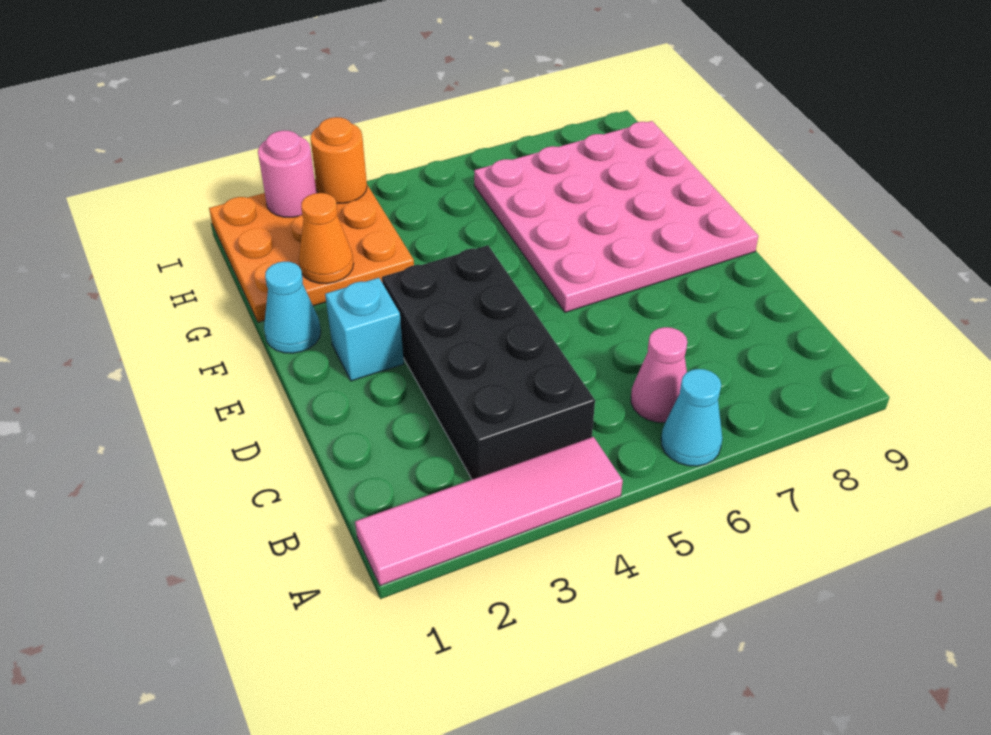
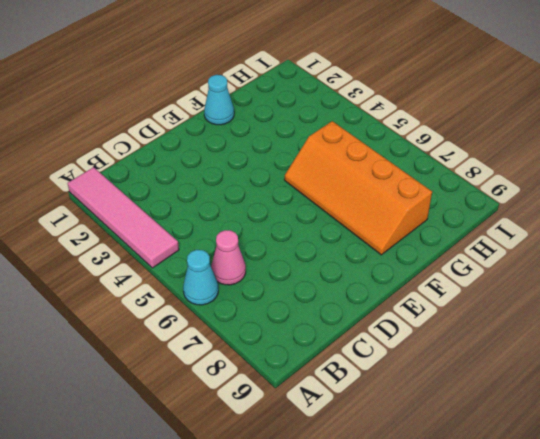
orange slope F5:G8 level 1 top G -> pink plate E6:H9 level 1
none -> black brick B3:E4 level 1
none -> cyan brick E2 level 1

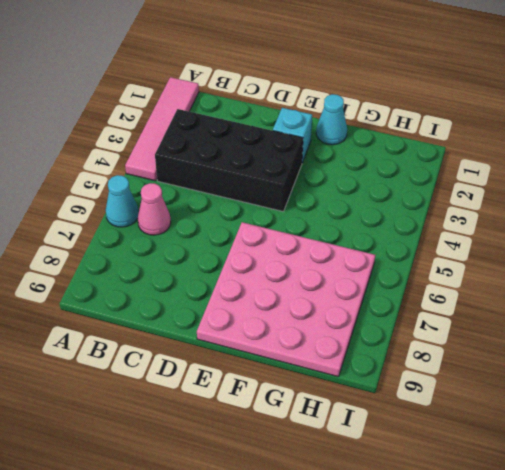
none -> orange plate G1:I3 level 1
none -> orange cone G2 level 2

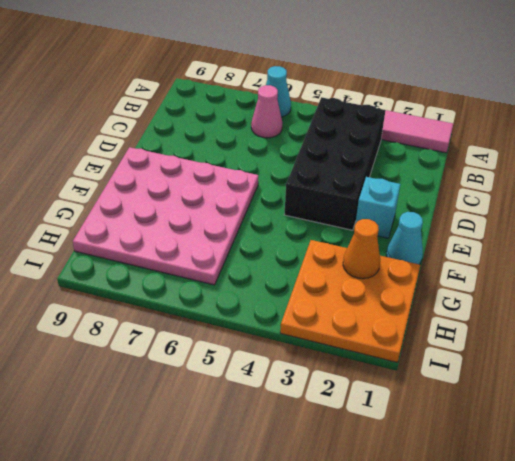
none -> pink round brick I2 level 2
none -> orange round brick I3 level 2

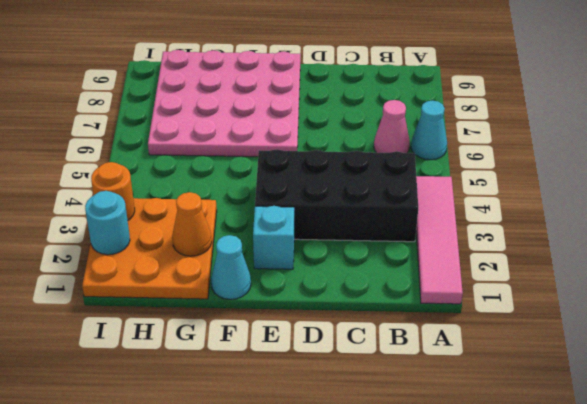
cyan round brick I2 level 2 -> pink round brick I2 level 2

